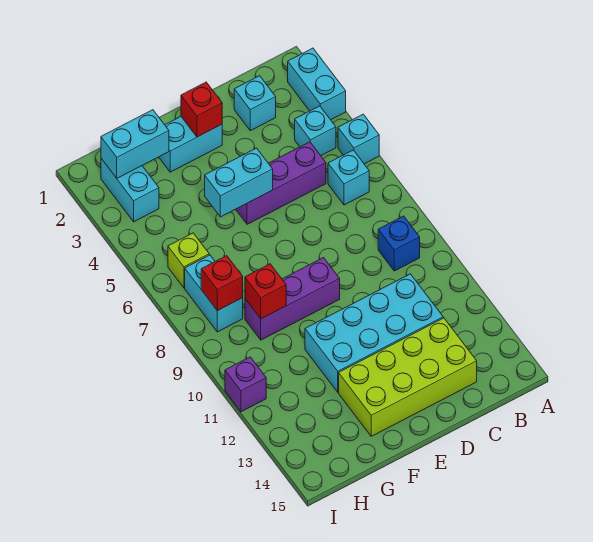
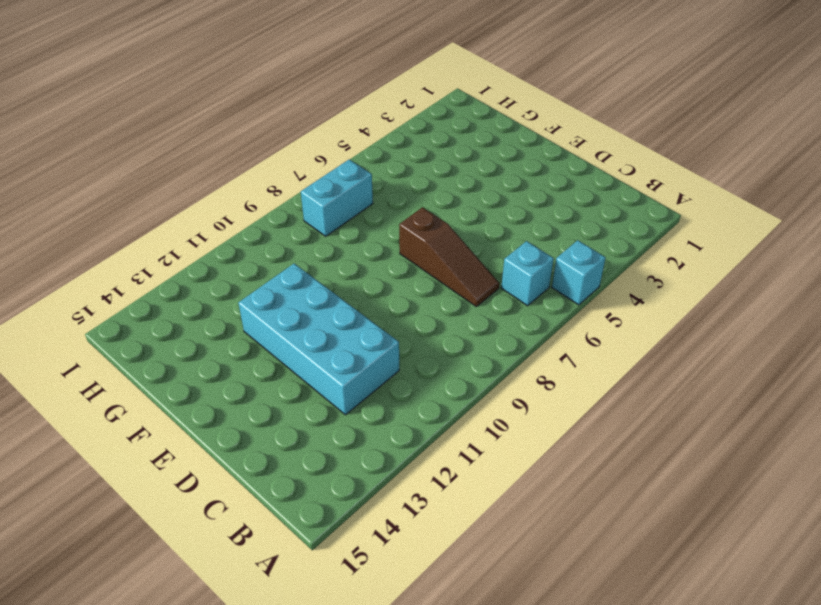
brown slope C7:E7 level 1 top E -> none
none -> cyan brick A2:A3 level 1
none -> cyan brick B4 level 1
none -> blue brick B9 level 1

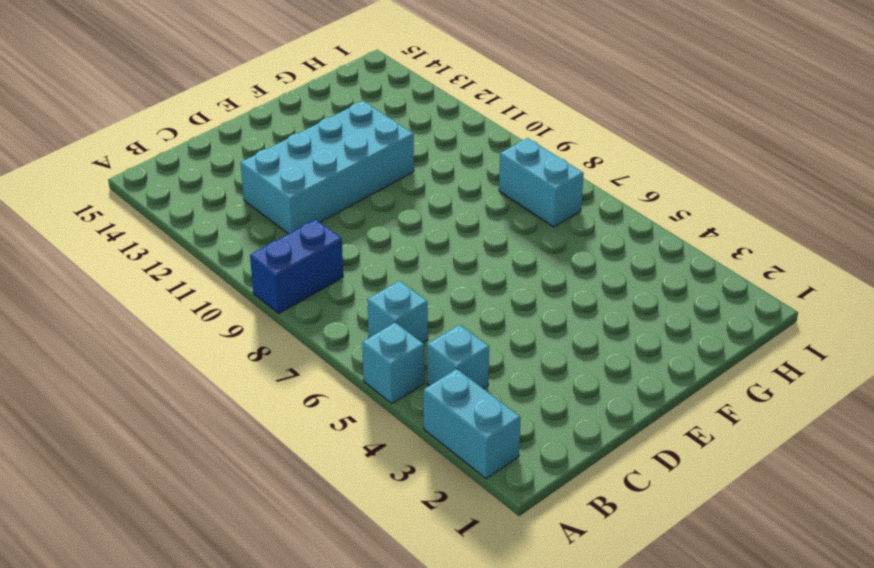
blue brick A9:B9 level 1 -> blue brick B9 level 1
none -> cyan brick C2 level 1
none -> purple brick C5:E5 level 1
none -> lime brick C13:F14 level 1

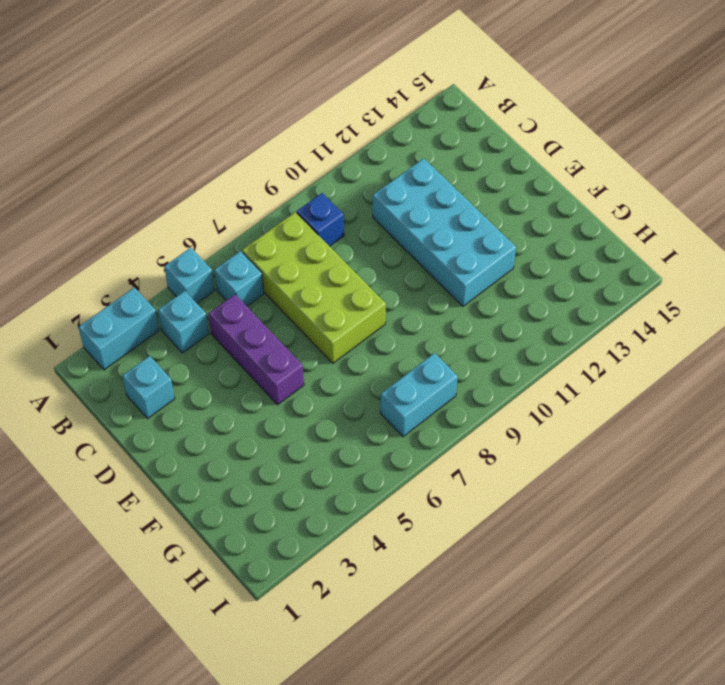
lime brick B7:E8 level 1 -> lime brick C13:F14 level 1
none -> cyan brick E2:F2 level 1
none -> purple brick E9:G9 level 1
none -> cyan brick H2:H3 level 1

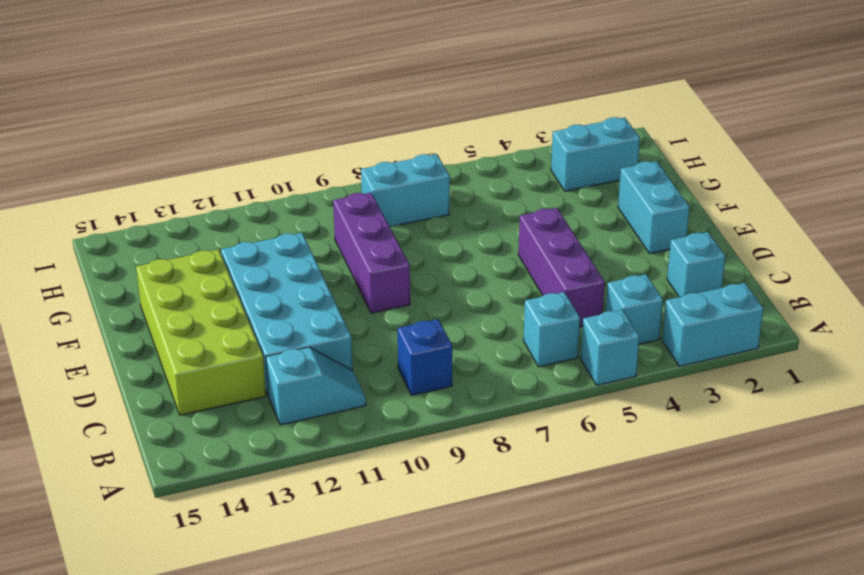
cyan slope B11:B12 level 1 top 12 -> none
none -> lime brick H6 level 1
none -> purple brick I11 level 1
none -> red brick E2 level 2

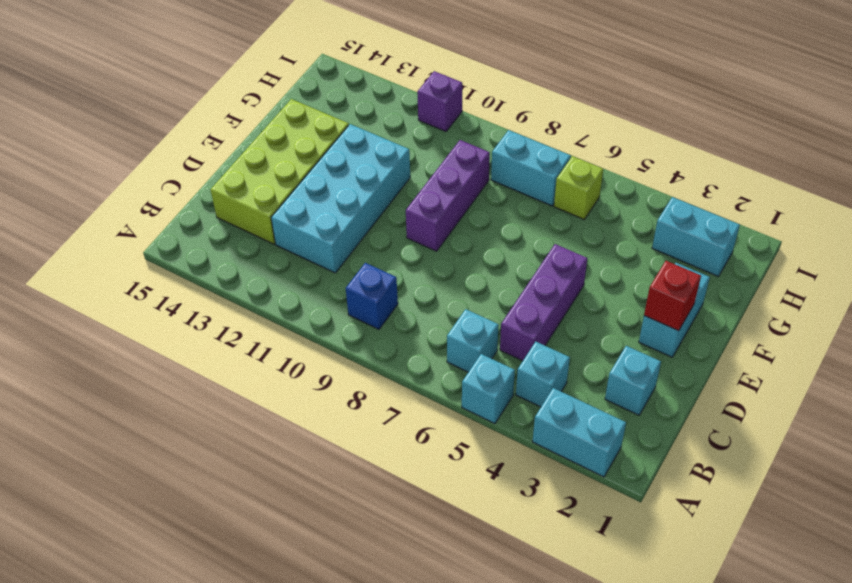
none -> cyan brick E5:F5 level 2
none -> cyan brick G2:H2 level 2
none -> red brick G9 level 2

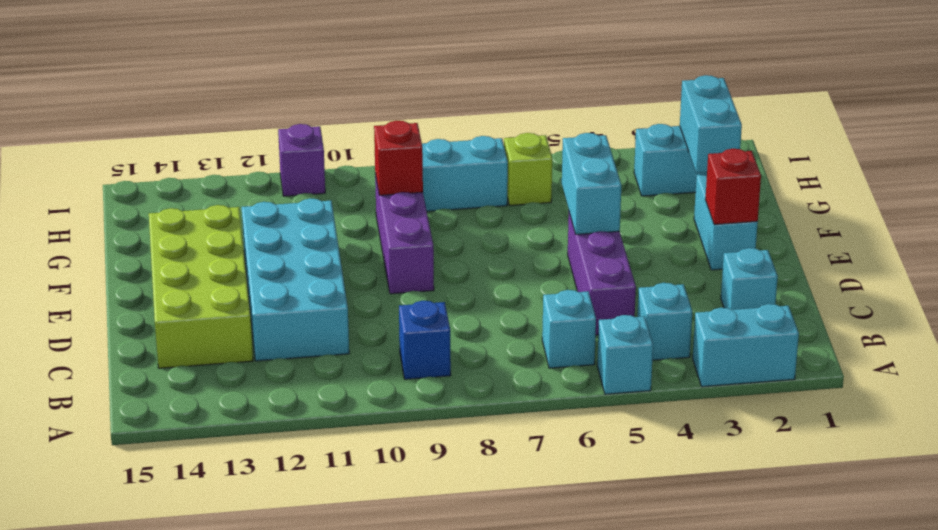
none -> red brick H8 level 2

